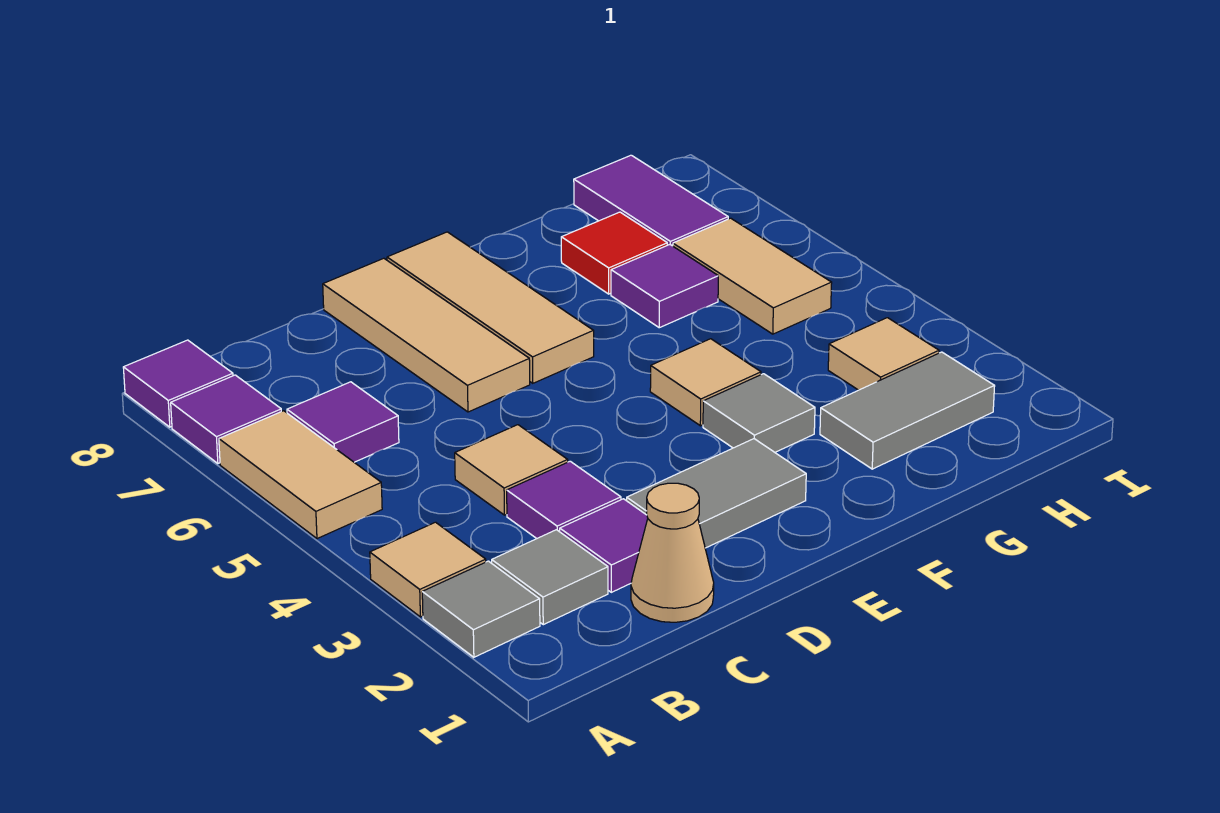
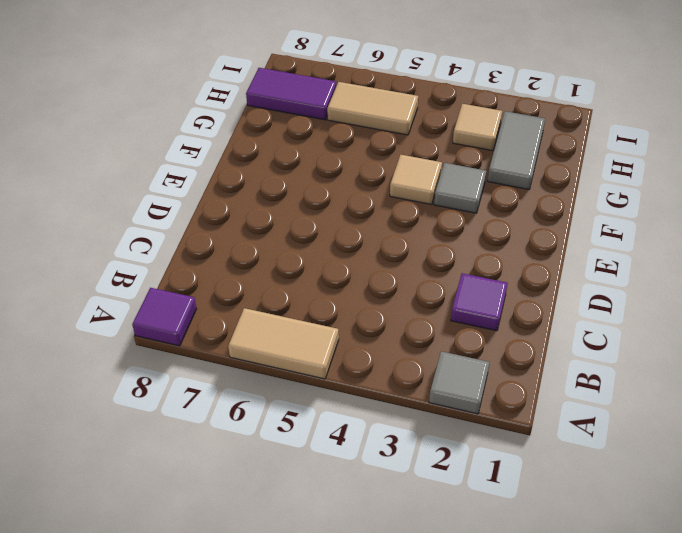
none -> tan tile A3 level 1
none -> purple tile A7 level 1
none -> grey tile B2 level 1

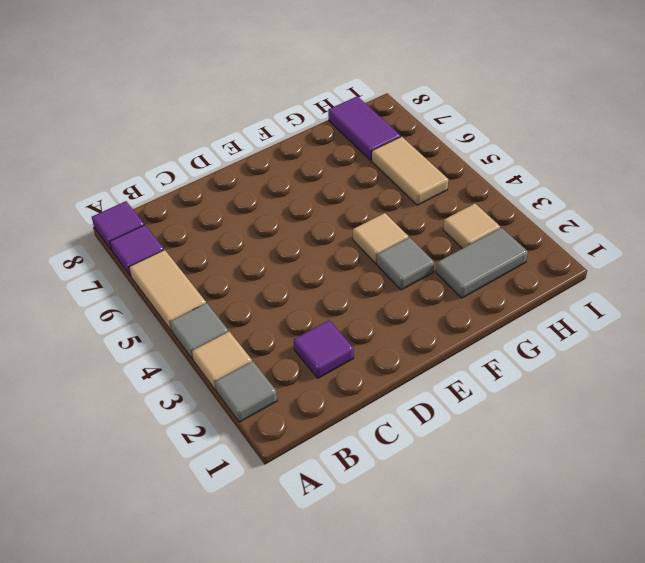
grey tile A4 level 1 -> grey tile B2 level 1
none -> purple tile B6 level 1
none -> tan cone C1 level 1
none -> purple tile C3 level 1

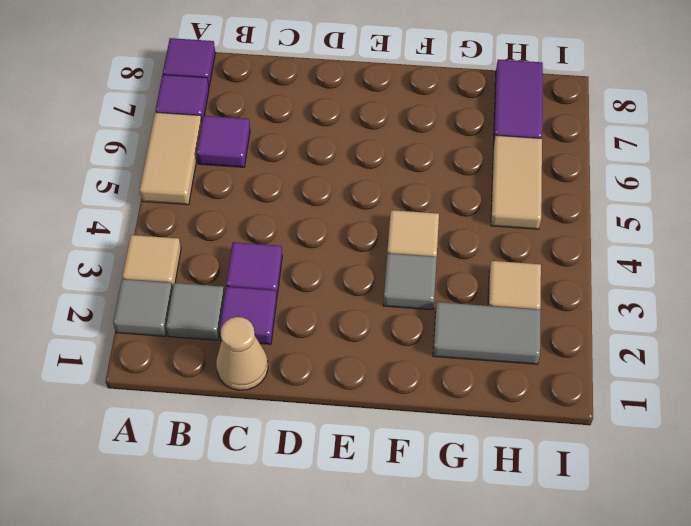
none -> tan tile C4 level 1
none -> grey tile D2:E2 level 1
none -> tan tile D6:D8 level 1

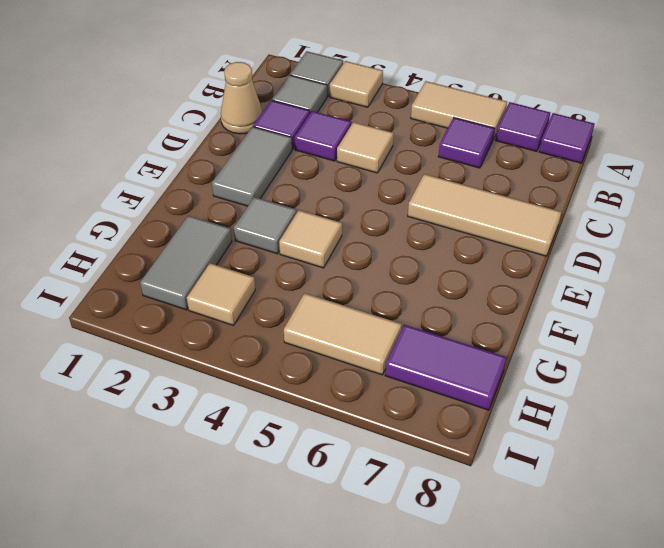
none -> tan tile E6:E8 level 1
none -> purple tile G6 level 1
none -> red tile G7 level 1

